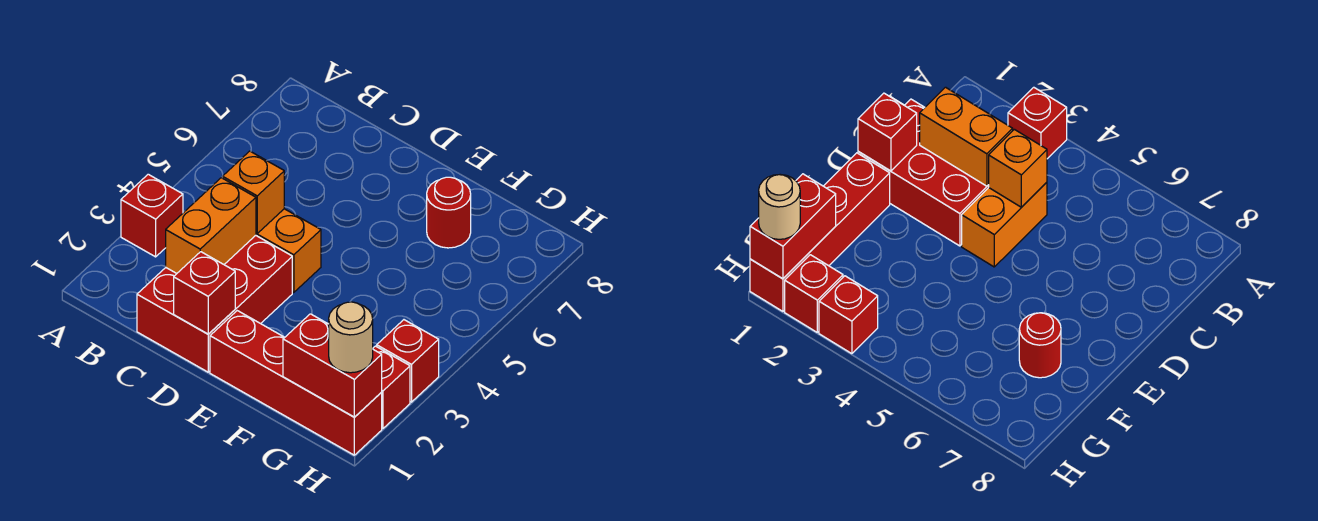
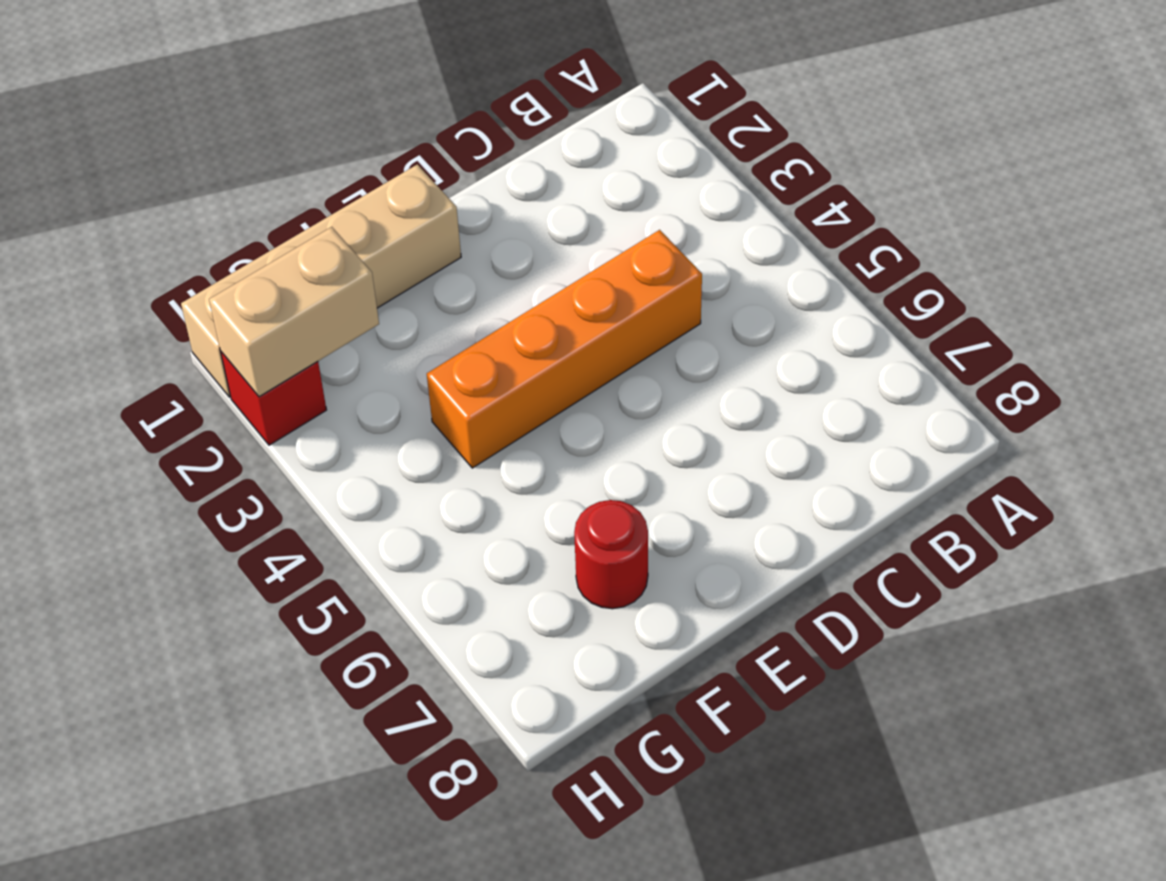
orange brick C4:F4 level 1 -> orange brick C4:D4 level 1
tan brick E1:H1 level 1 -> red brick E1:H1 level 1
tan brick G2:H2 level 2 -> none
none -> red brick A3 level 1
none -> red brick C1:D3 level 1
none -> red brick H3 level 1

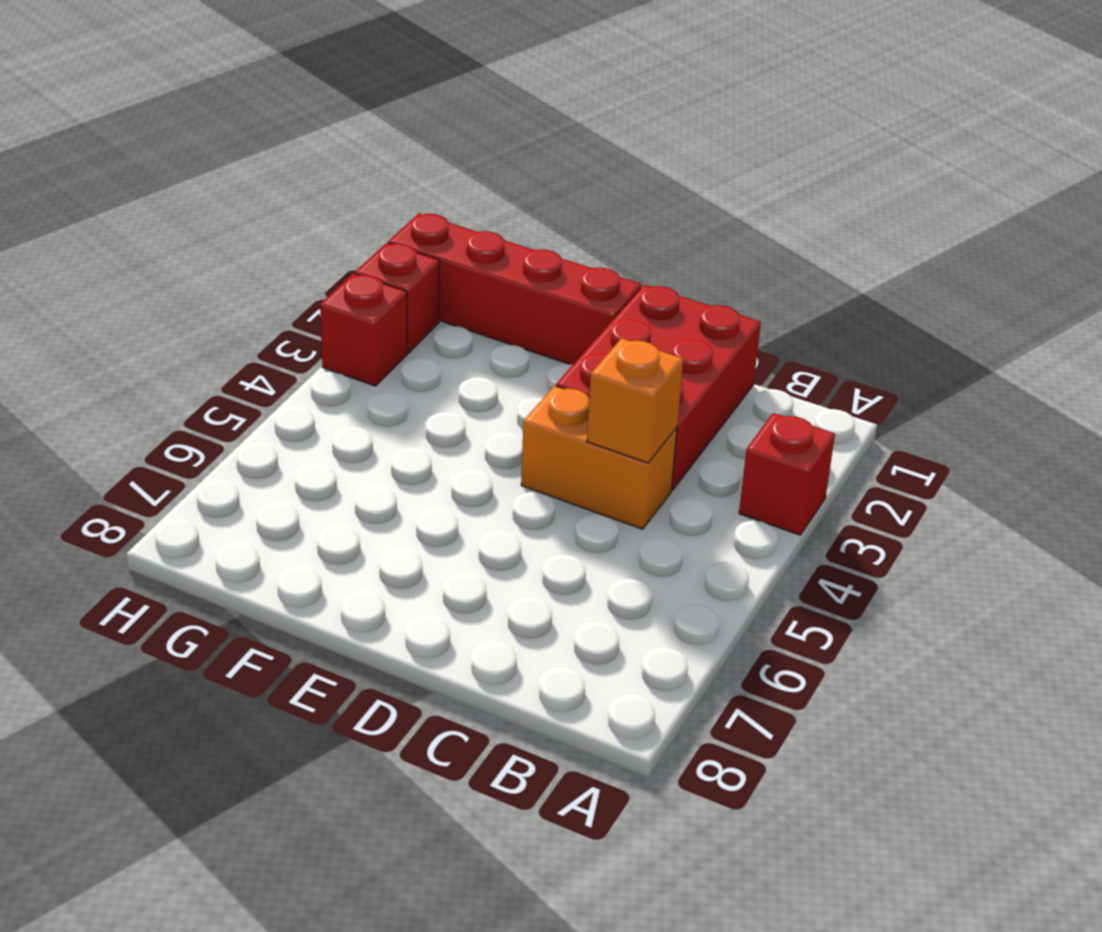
none -> red round brick F7 level 1
none -> orange brick C2:C3 level 2
none -> red brick D1 level 2

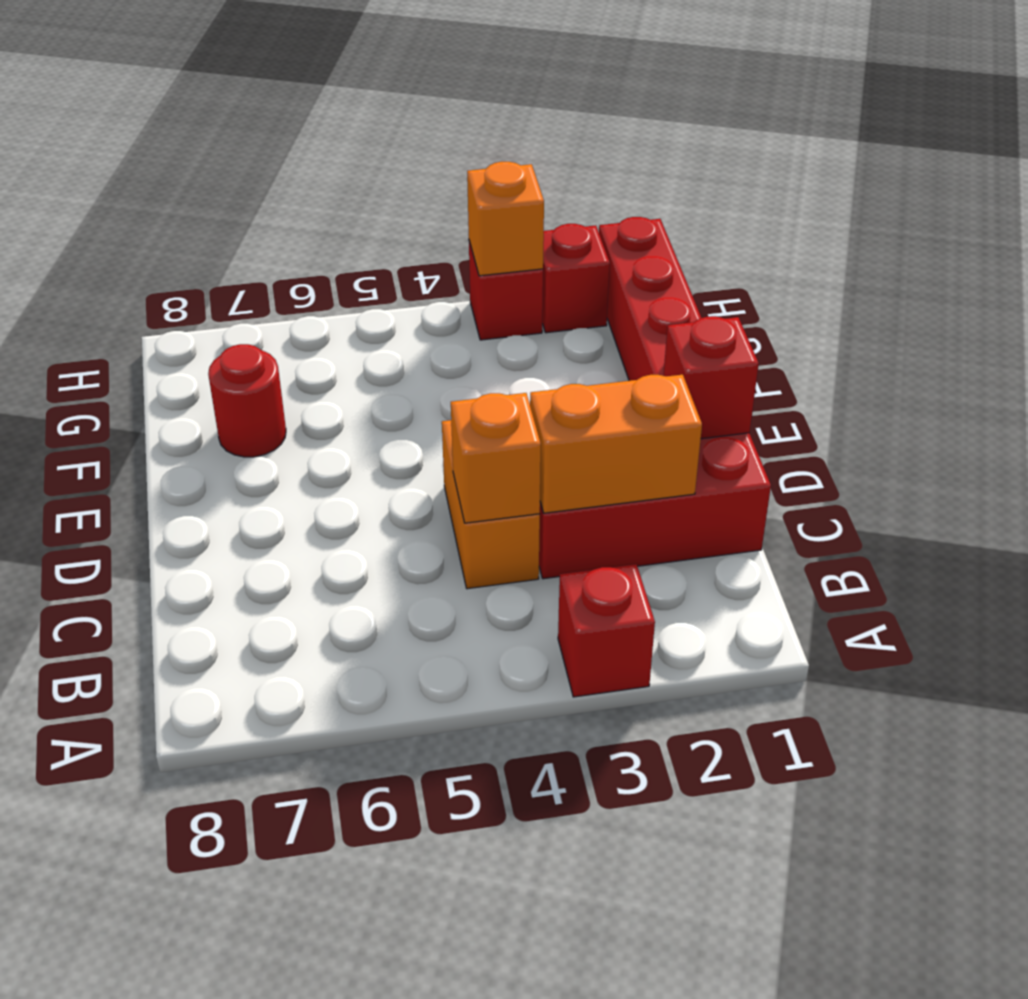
orange brick H3 level 2 -> none
none -> red brick G1:H1 level 2
none -> tan round brick H1 level 3

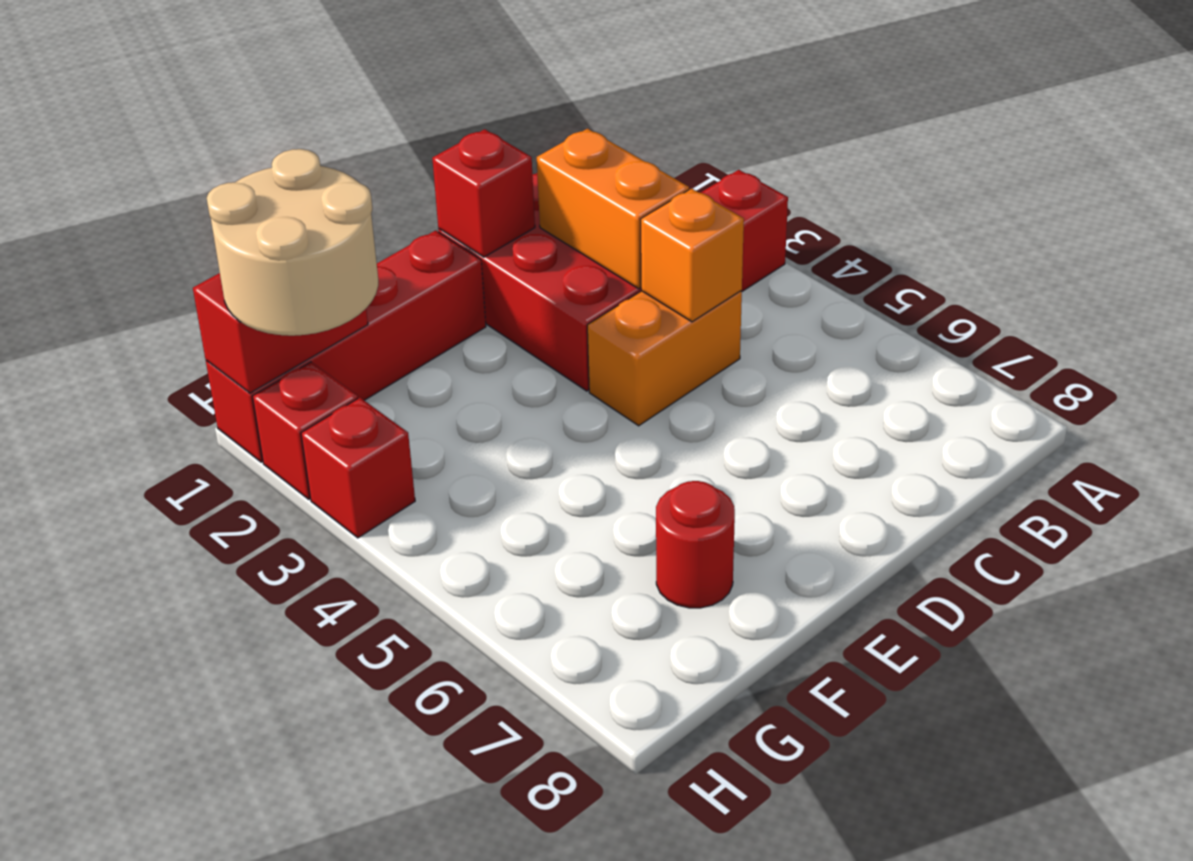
tan round brick G1:H2 level 3 -> tan round brick H1 level 3

